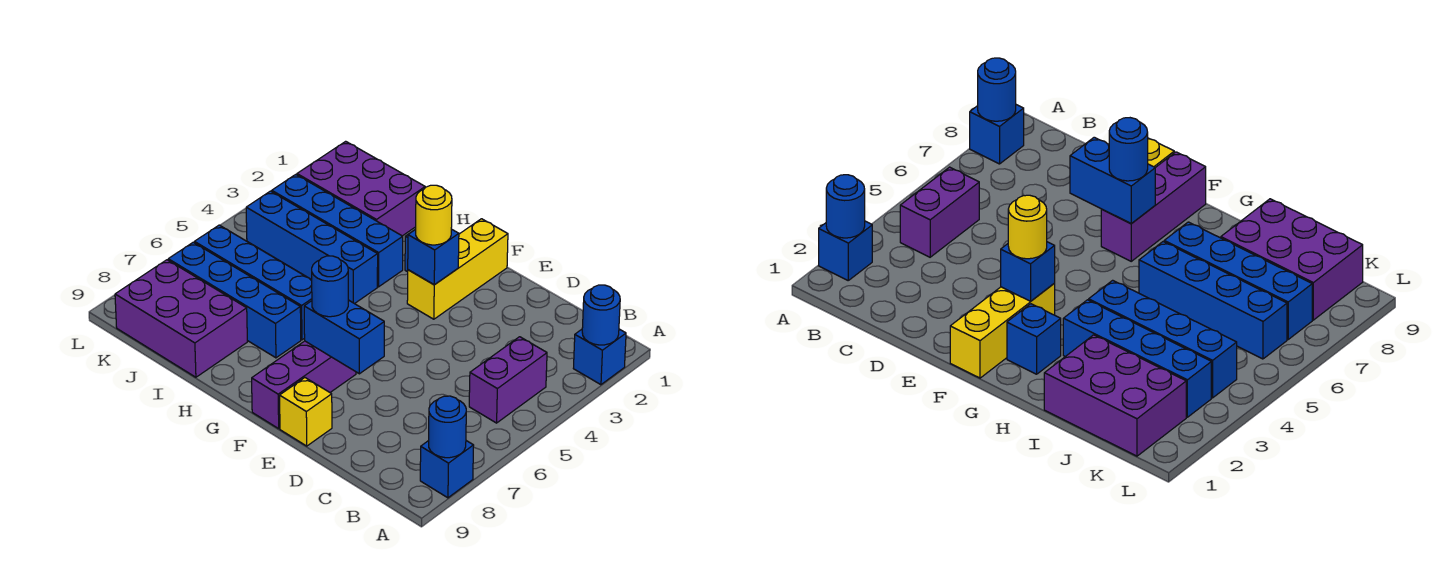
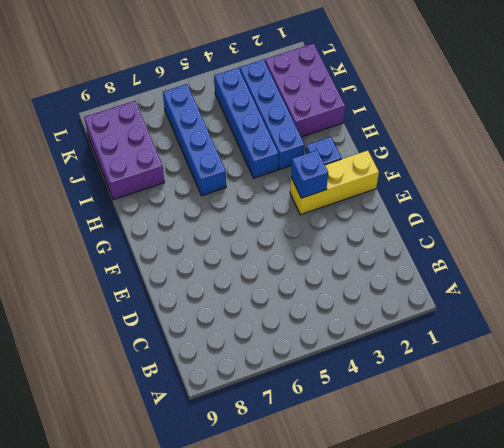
none -> blue brick A2 level 1
none -> blue brick A8 level 1
none -> purple brick B4:B5 level 1

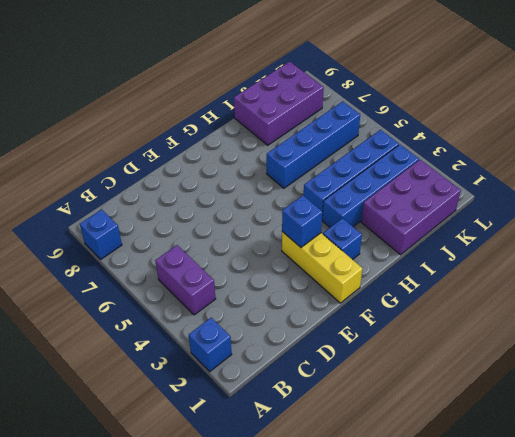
none -> yellow brick E9 level 1
none -> purple brick F7:F9 level 1
none -> blue brick H7:K7 level 1

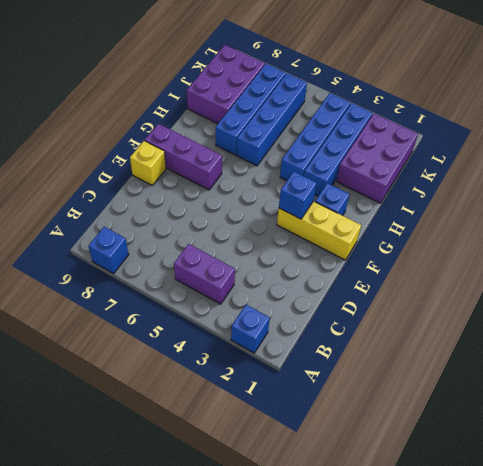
none -> blue round brick A2 level 2
none -> blue round brick A8 level 2
none -> blue brick E7:F7 level 2

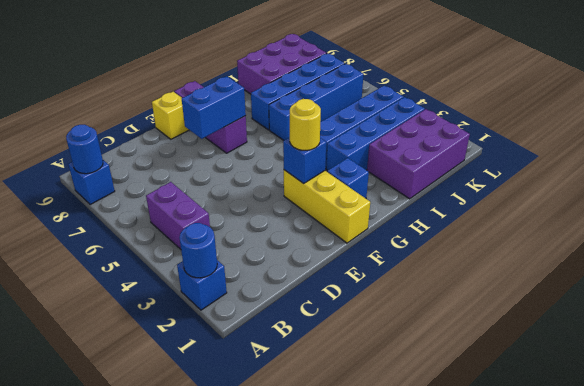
none -> blue round brick F7 level 3

